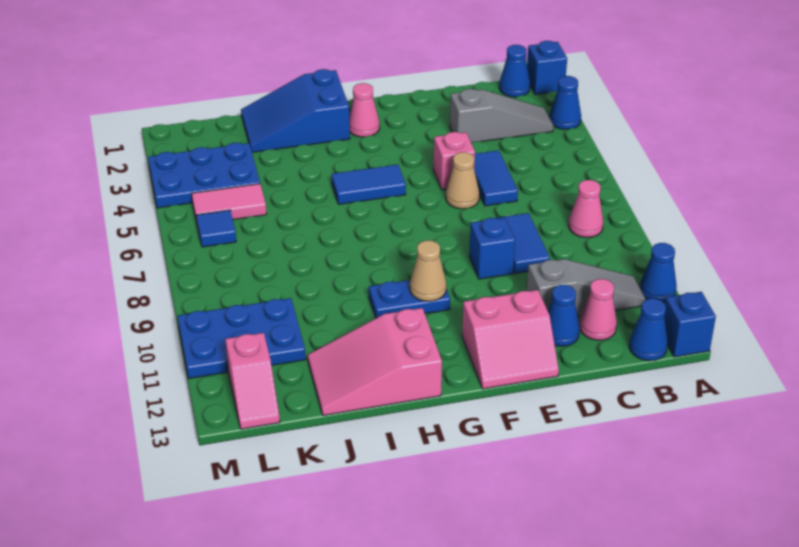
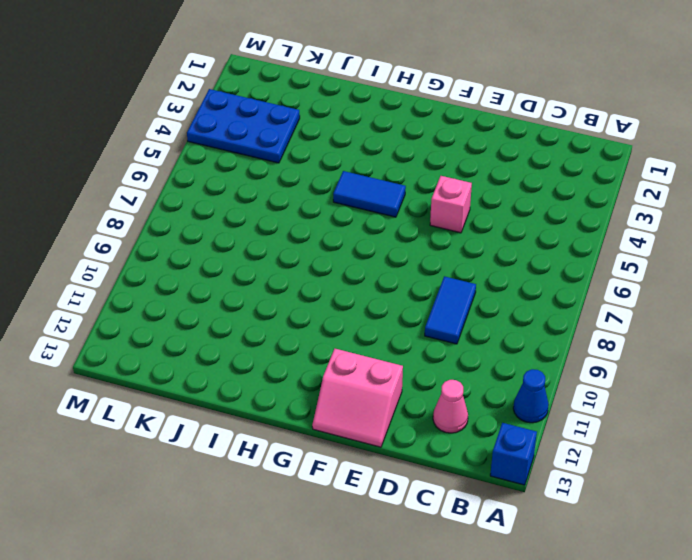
none -> blue brick A1 level 1
none -> blue cone A3 level 1
none -> blue cone B1 level 1

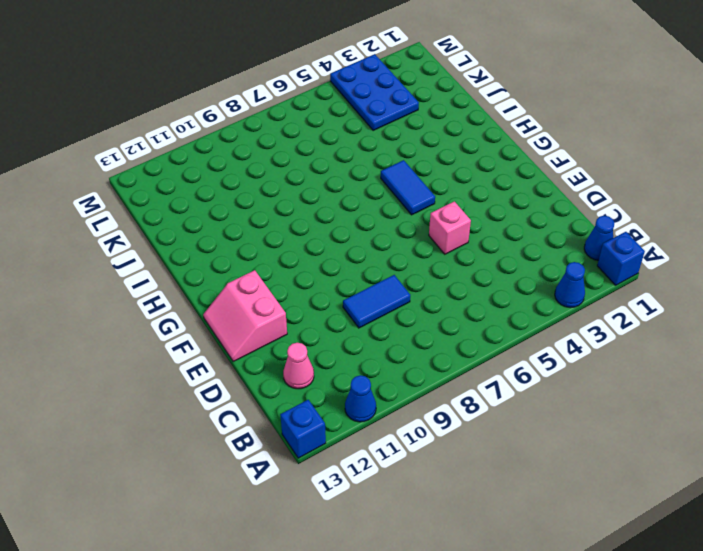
none -> grey slope B3:D3 level 1 top D
none -> pink cone B8 level 1
none -> grey slope B11:D11 level 1 top D

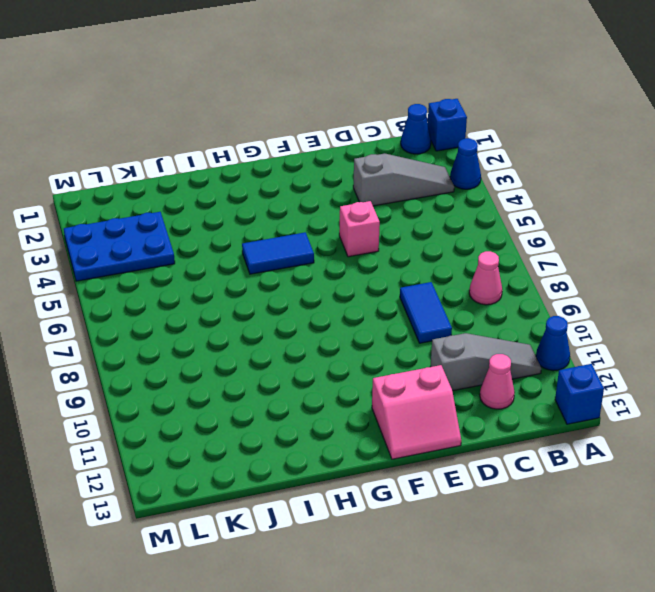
none -> blue cone B13 level 1
none -> blue tile D5:D6 level 1
none -> blue cone D12 level 1

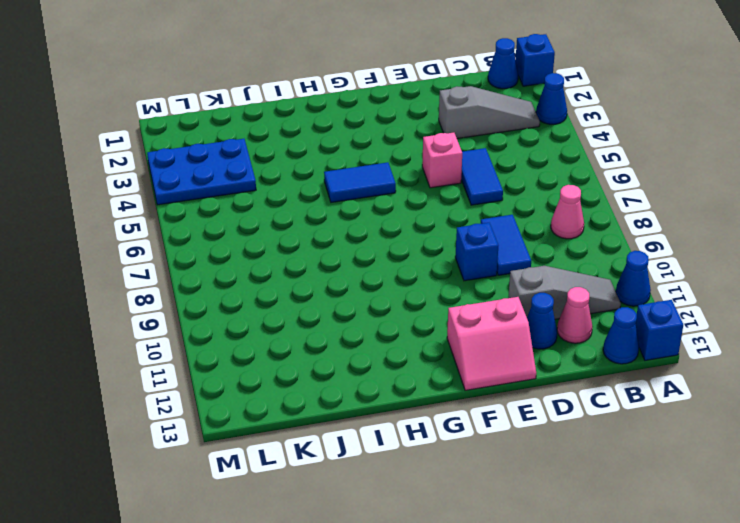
none -> tan cone E6 level 1
none -> pink cone G2 level 1
none -> blue plate G10:H10 level 1

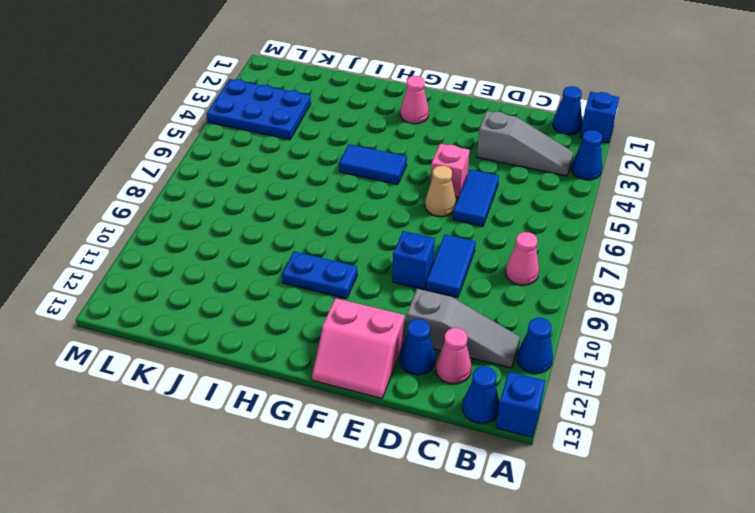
none -> blue slope H1:J2 level 1 top H
none -> pink slope H12:J13 level 1 top H
none -> pink tile K5:L5 level 1

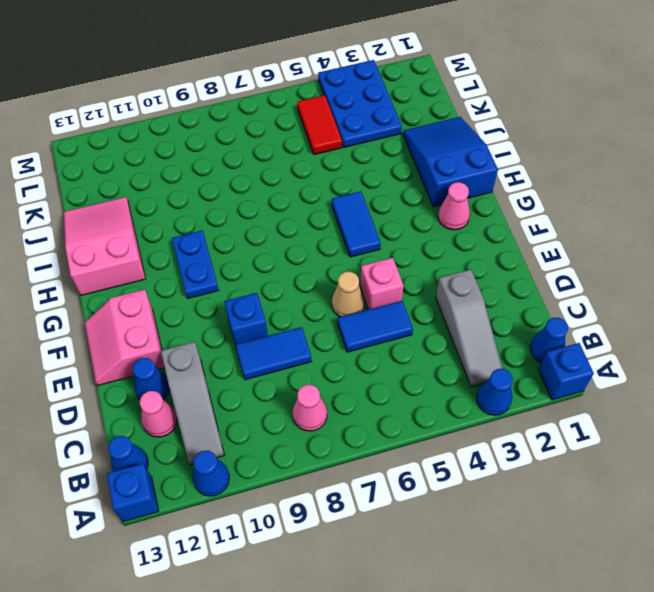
red tile K5:L5 level 1 -> pink tile K5:L5 level 1
none -> blue plate K10:M11 level 1
none -> blue tile L6 level 1
none -> pink slope L12:L13 level 1 top 12

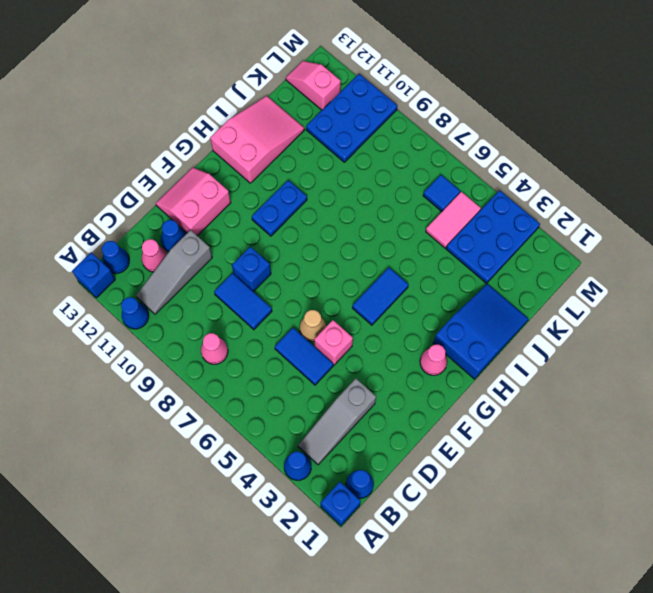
none -> tan cone G10 level 2

